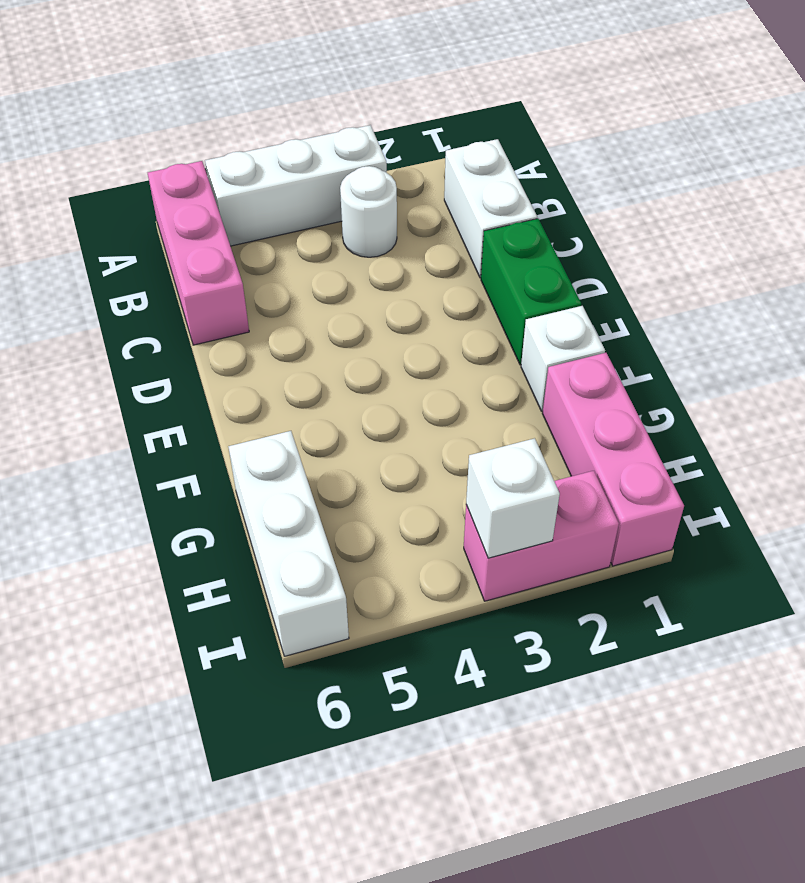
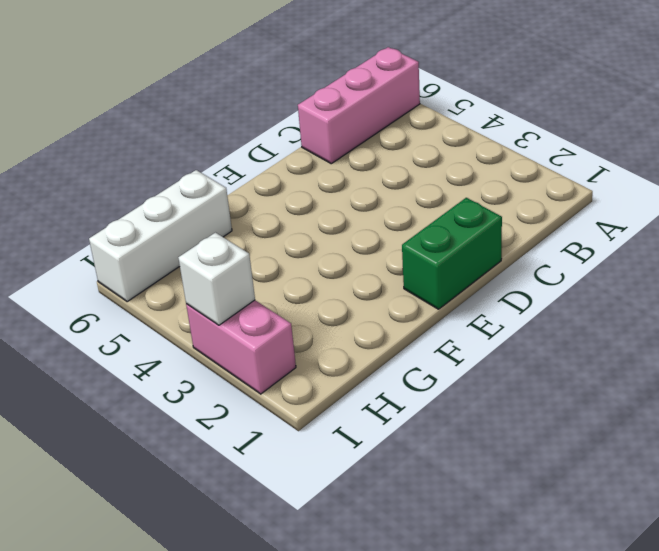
none -> white brick A3:A5 level 1
none -> white brick B1:C1 level 1

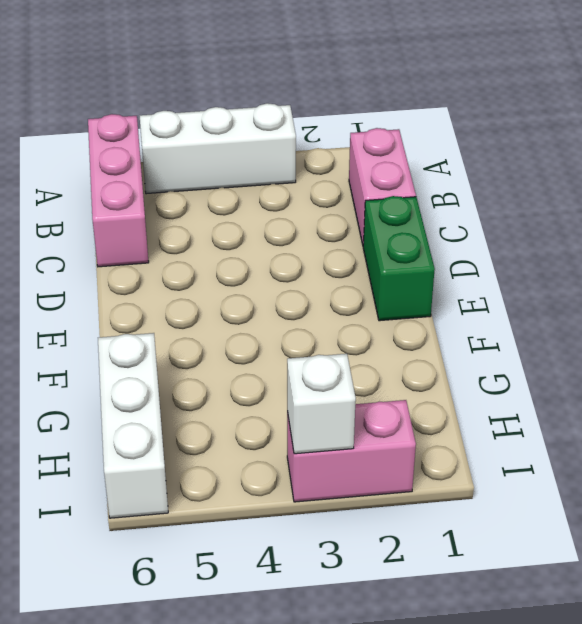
pink brick B1:C1 level 1 -> white brick B1:C1 level 1
none -> white round brick B3 level 1
none -> white brick F1 level 1

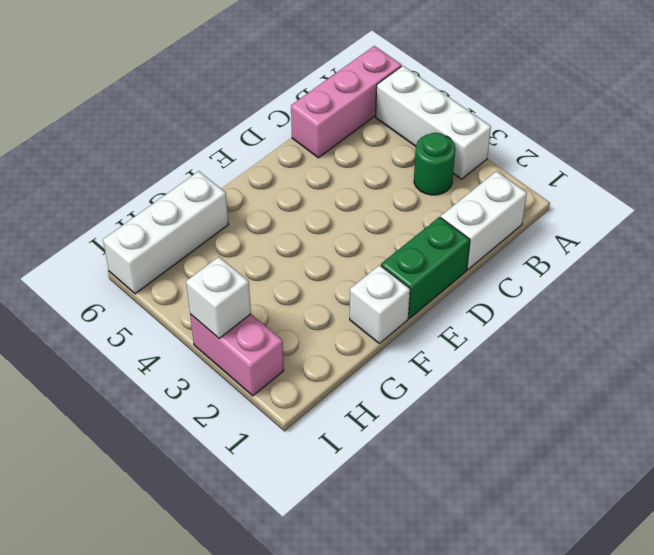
green round brick B3 level 1 -> white round brick B3 level 1
none -> pink brick G1:I1 level 1

